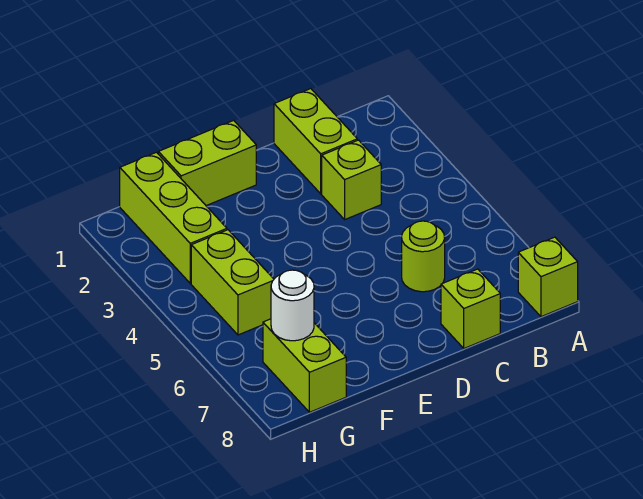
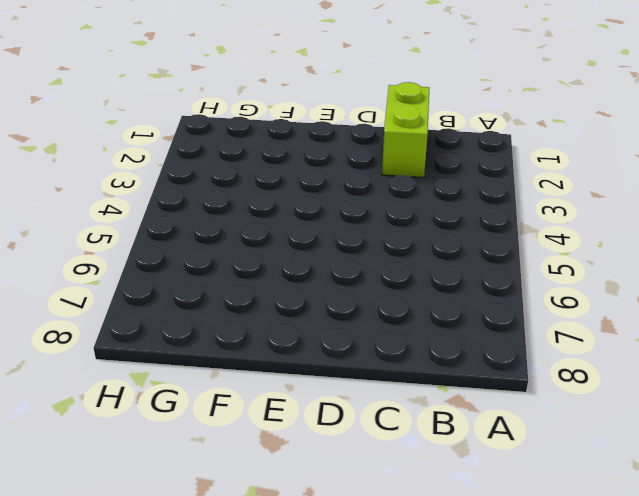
none -> lime brick A8 level 1
none -> lime brick C3 level 1

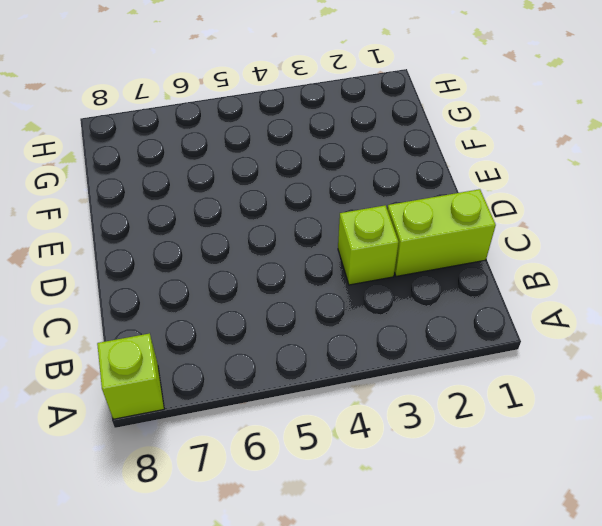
none -> lime round brick C6 level 1
none -> lime brick C8 level 1

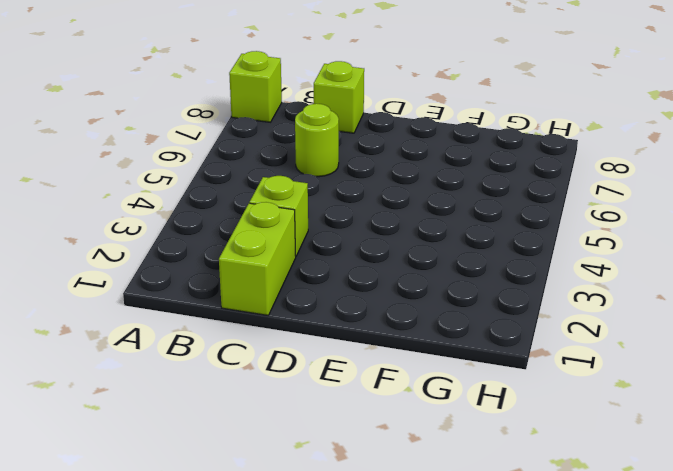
none -> lime brick E1:F1 level 1
none -> lime brick G1:G3 level 1

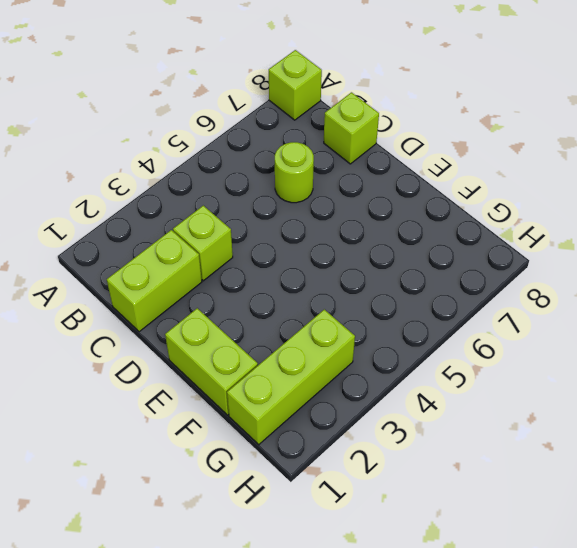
none -> lime brick G4:G5 level 1
none -> lime brick G7:G8 level 1

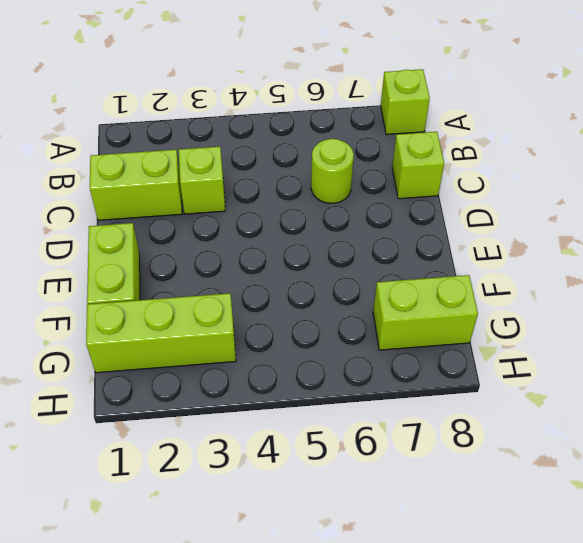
none -> lime brick G4:G5 level 1
none -> white round brick G7 level 2

